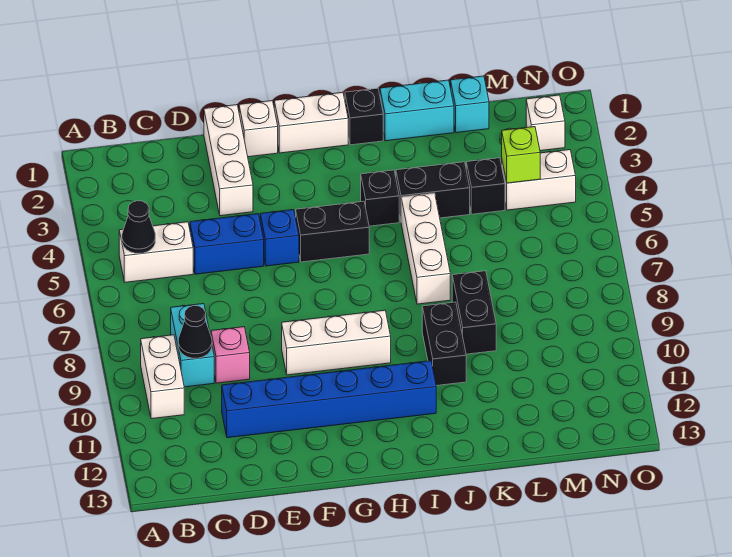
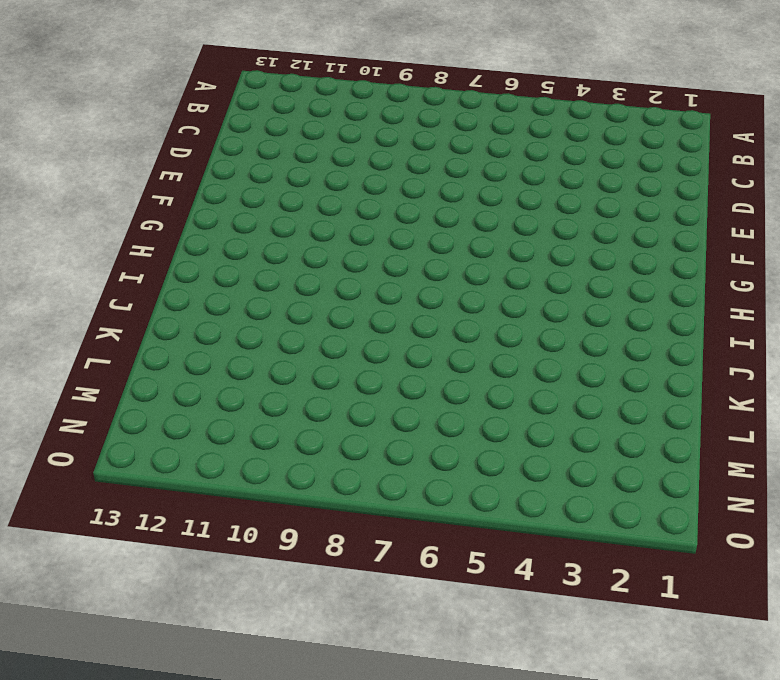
none -> white brick B5:C5 level 1
none -> white brick B9:B10 level 1
none -> cyan brick C8:C9 level 1

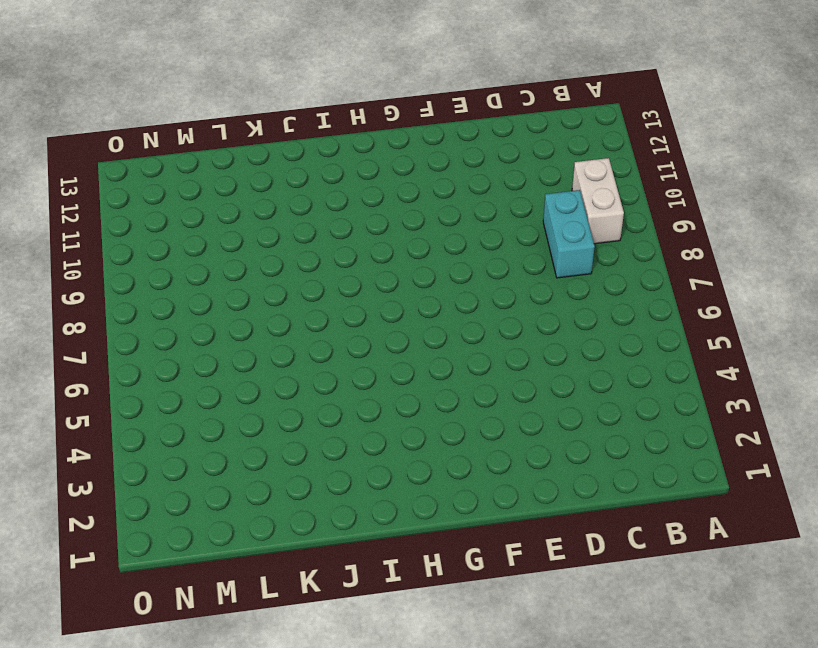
none -> white brick B5:C5 level 1
none -> blue brick D5:E5 level 1
none -> pink brick D9 level 1

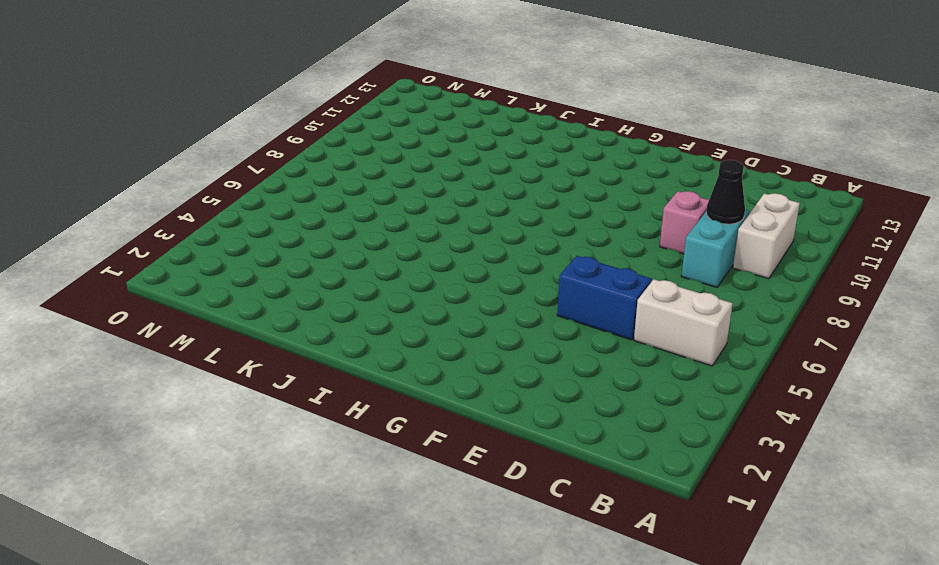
none -> blue brick D11:I11 level 1
none -> white brick E1:E3 level 1
none -> white brick F1 level 1

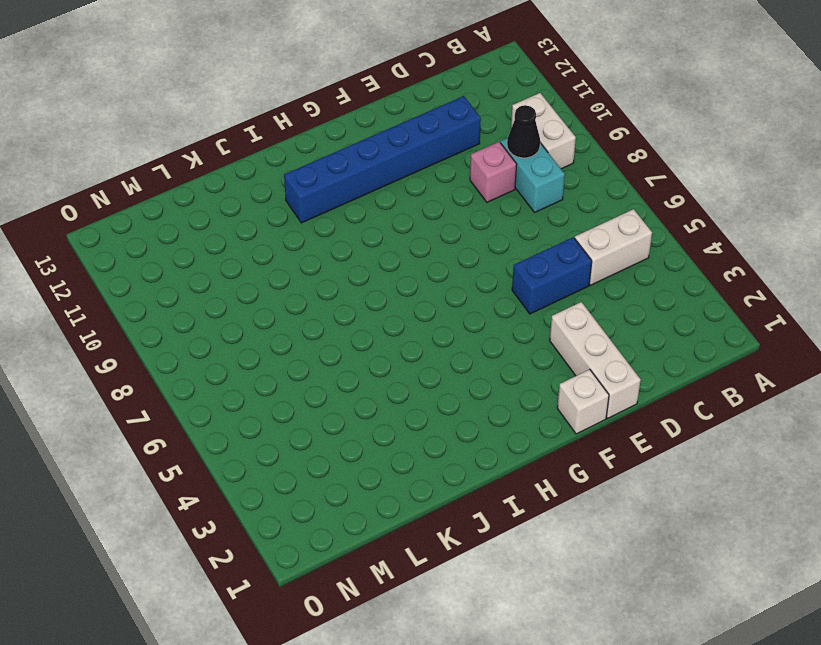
none -> blue brick F5 level 1
none -> white brick F9:H9 level 1
none -> white brick G1:H1 level 1

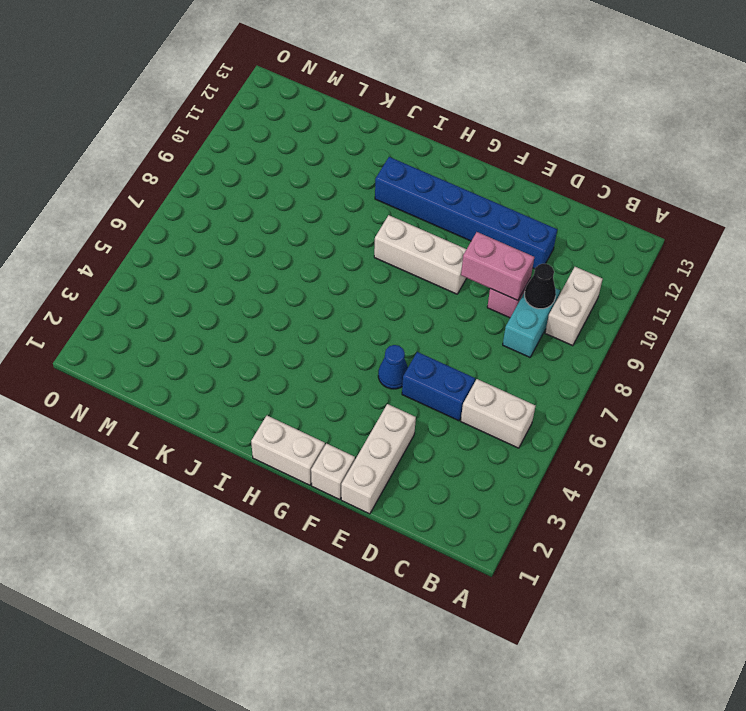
pink brick D9:E9 level 2 -> none
blue cone F5 level 1 -> blue brick F5 level 1
none -> black brick G5:H5 level 1
none -> black brick I1 level 1
none -> black brick I4 level 1

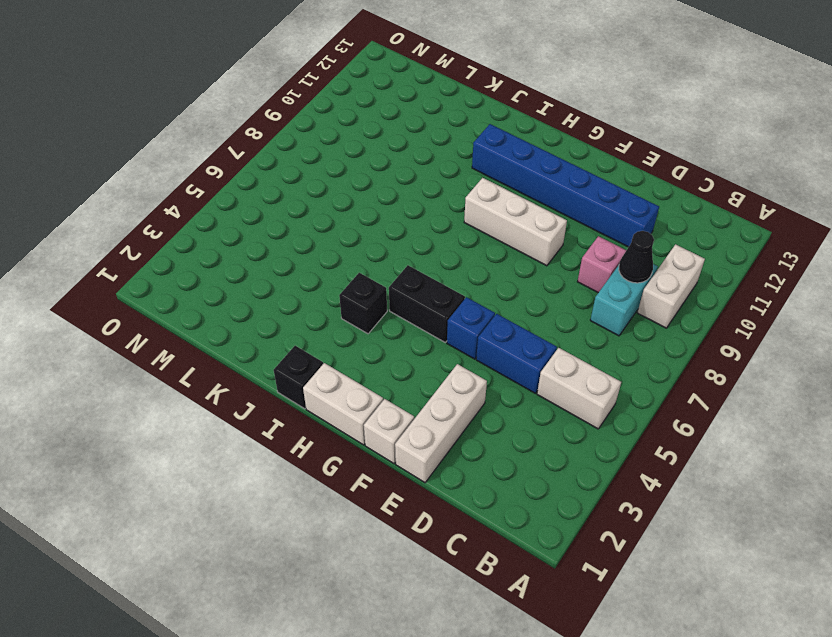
none -> cyan brick J1:K1 level 1
none -> black brick J4:K4 level 1
none -> white brick J5:J7 level 1

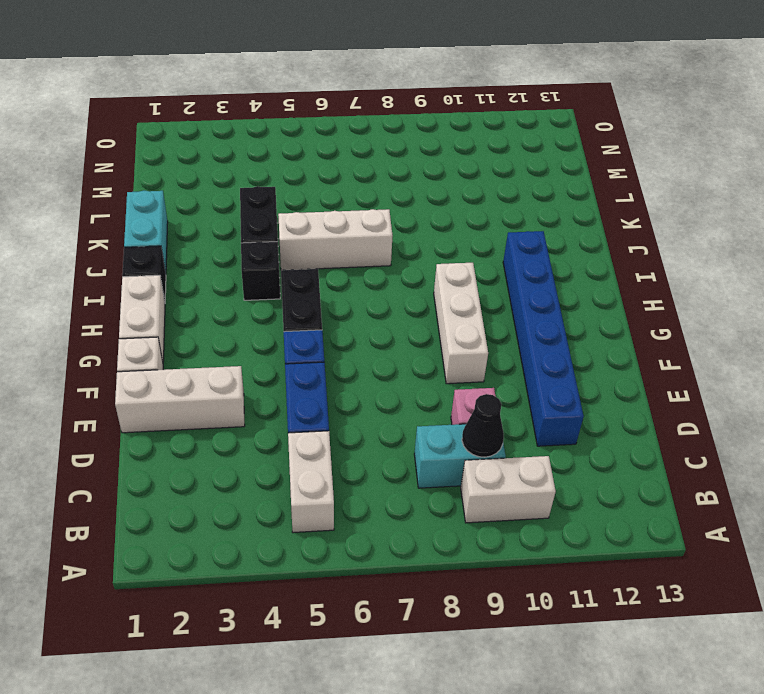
none -> black brick J9:J10 level 1
none -> black brick K8:K9 level 1
none -> cyan brick L1 level 1

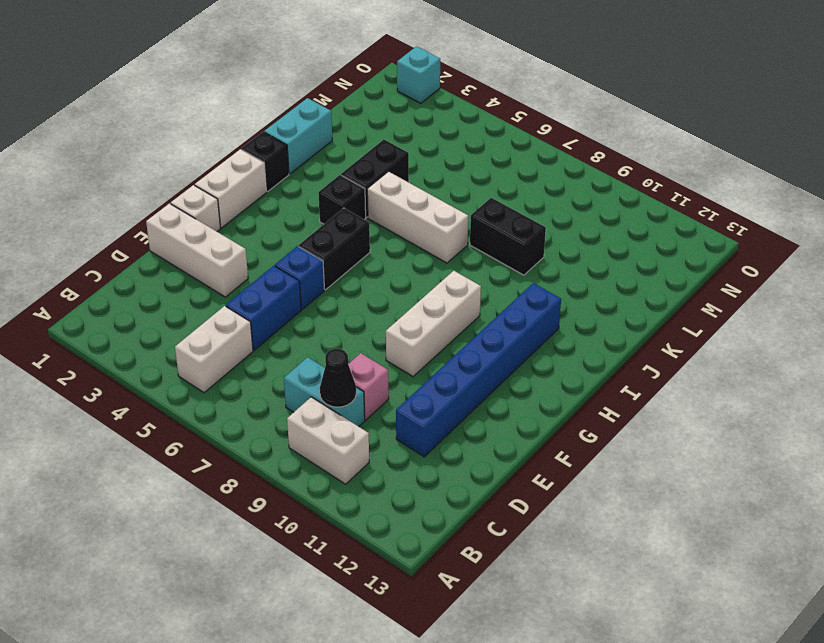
cyan brick O2 level 1 -> cyan brick L1 level 1
none -> black brick J9:J10 level 1
none -> black brick L4 level 1
none -> white brick M4:N4 level 1

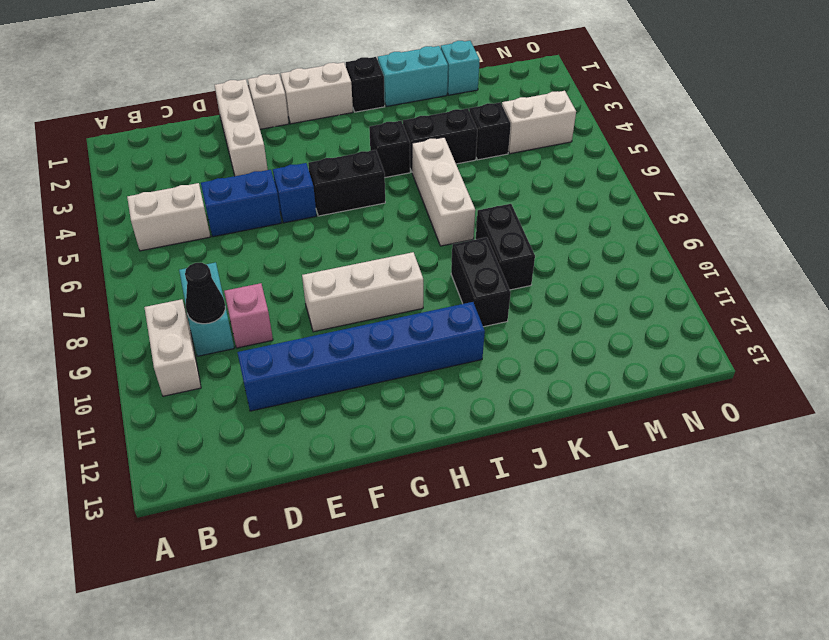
none -> white brick N2 level 1
none -> black cone B5 level 2
none -> lime brick M4 level 2

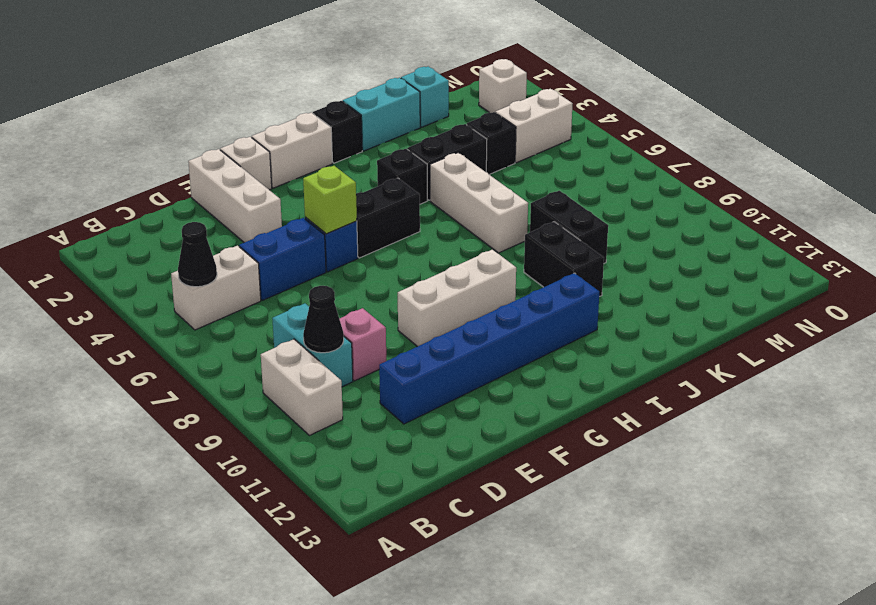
lime brick F5 level 2 -> lime brick M4 level 2

